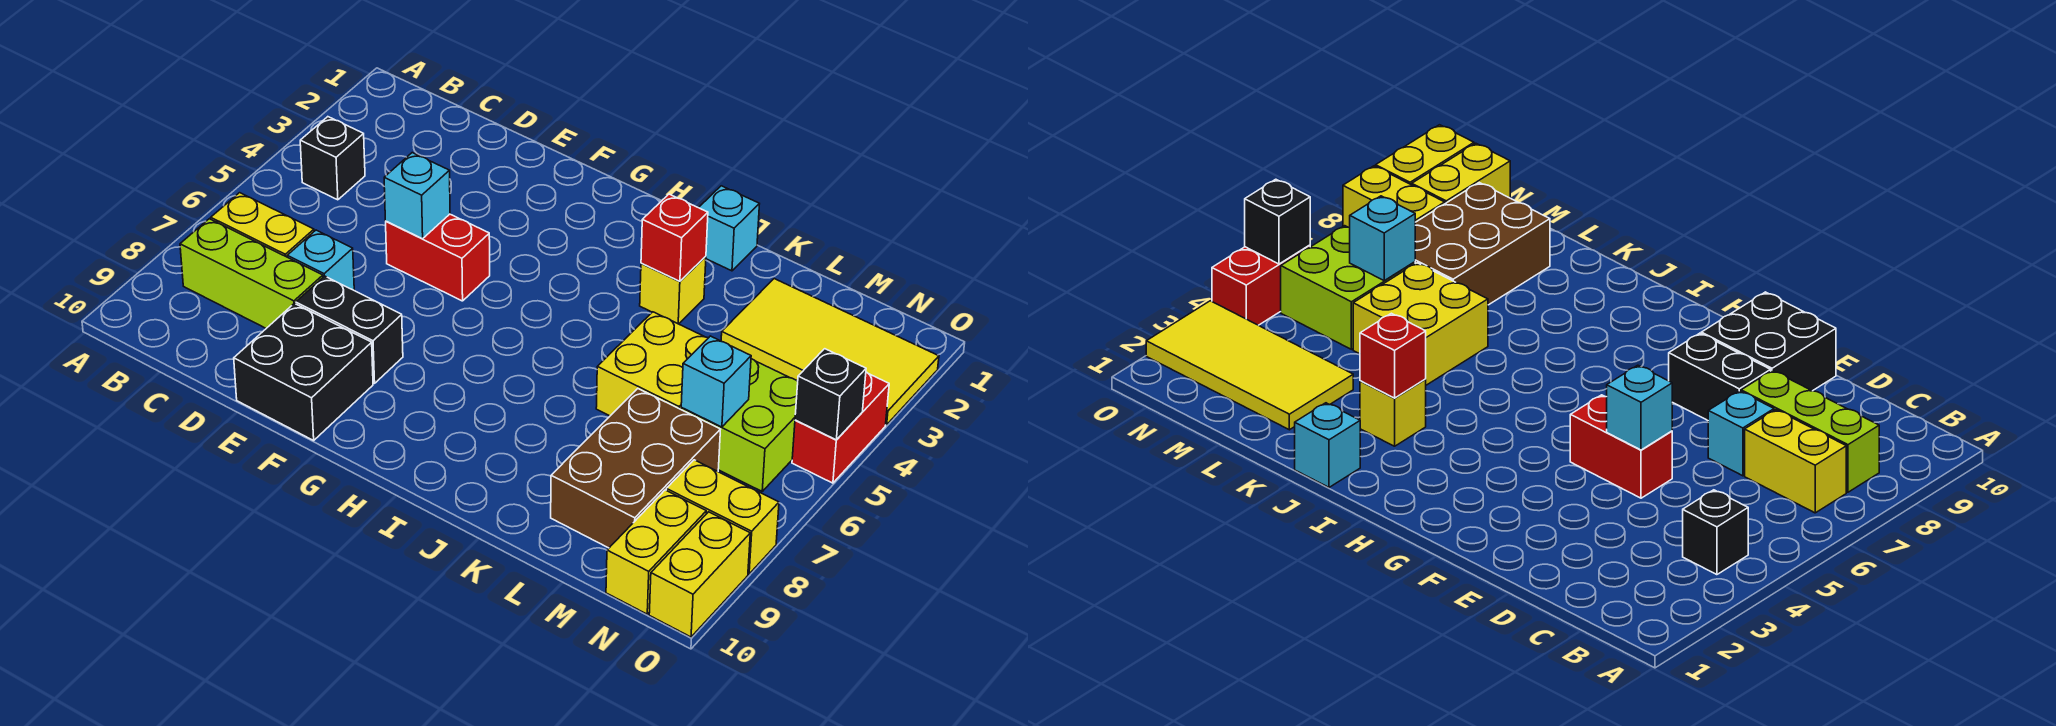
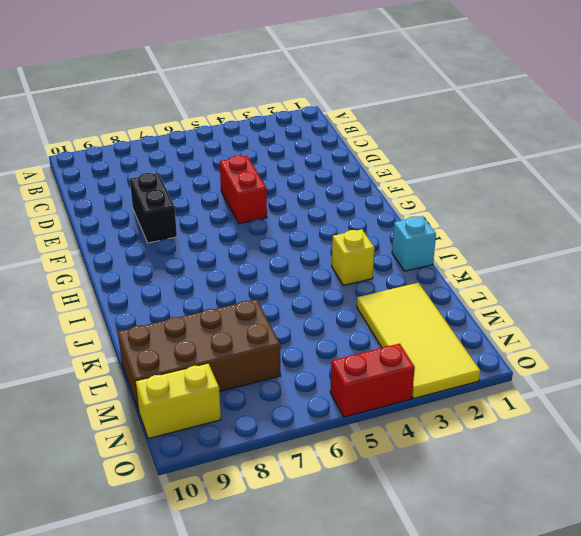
brown brick L7:M10 level 1 -> brown brick L7:M9 level 1
none -> black brick B4 level 1
none -> yellow brick B7:C7 level 1
none -> lime brick B8:D8 level 1

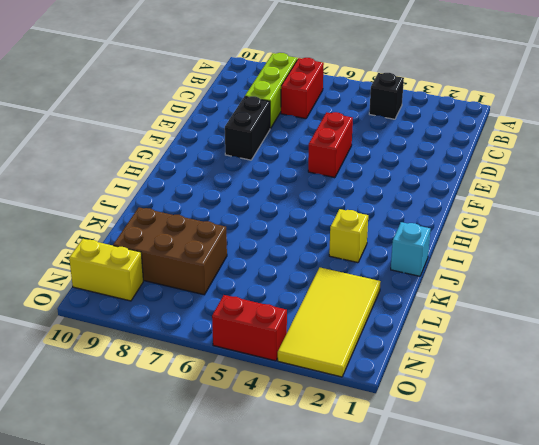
red brick B7:C7 level 1 -> yellow brick B7:C7 level 1
none -> cyan brick D7 level 1
none -> black brick E9:F10 level 1
none -> yellow brick K5:L6 level 1

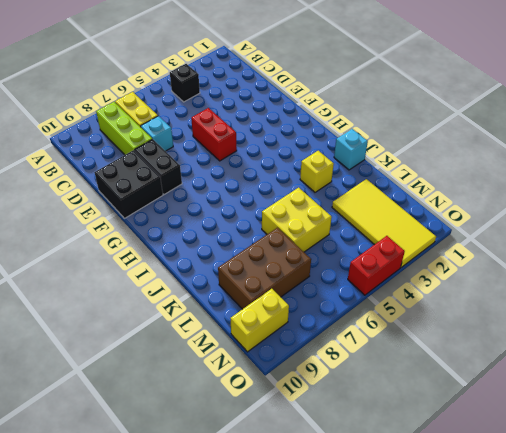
none -> lime brick M5:N6 level 1
none -> yellow brick N8:O8 level 1
none -> yellow brick O9:O10 level 1

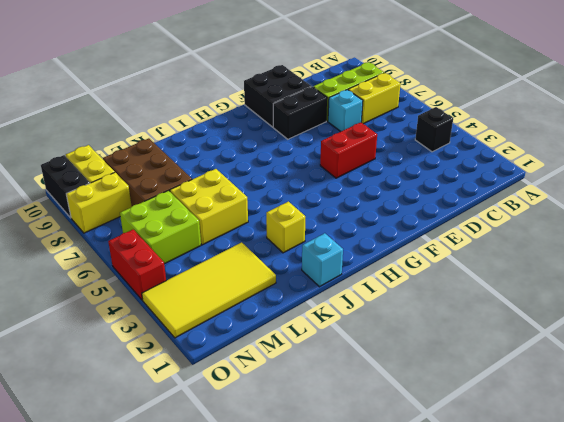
black brick O9:O10 level 1 -> yellow brick O9:O10 level 1
none -> cyan brick E5 level 2
none -> red brick J3 level 2
none -> cyan brick M6 level 2

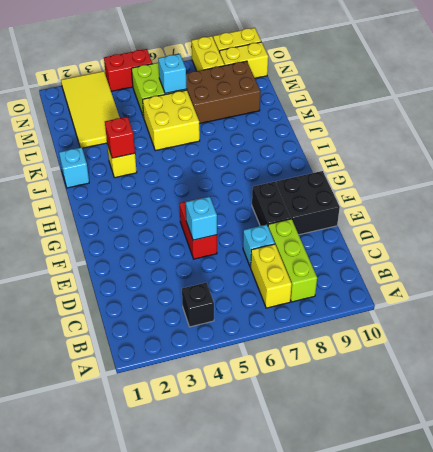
none -> black brick O5 level 2

